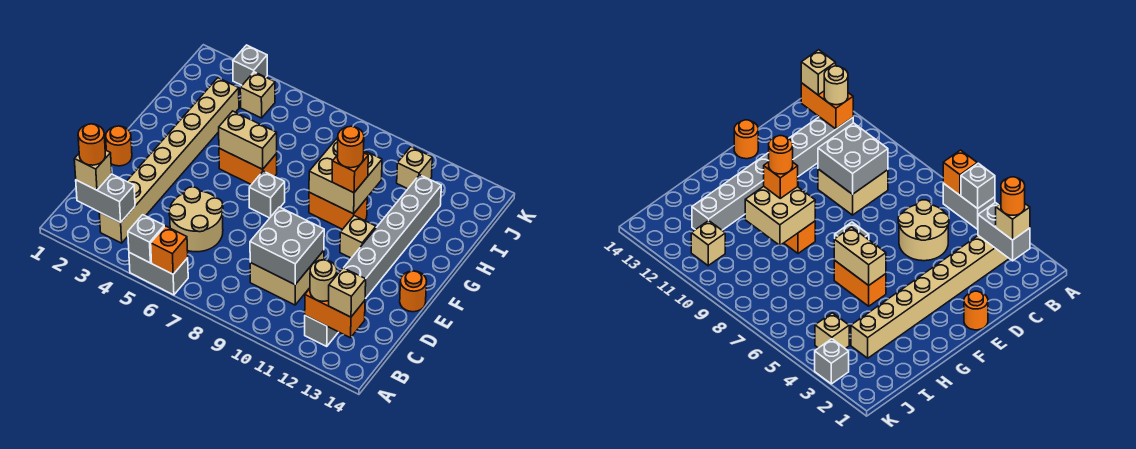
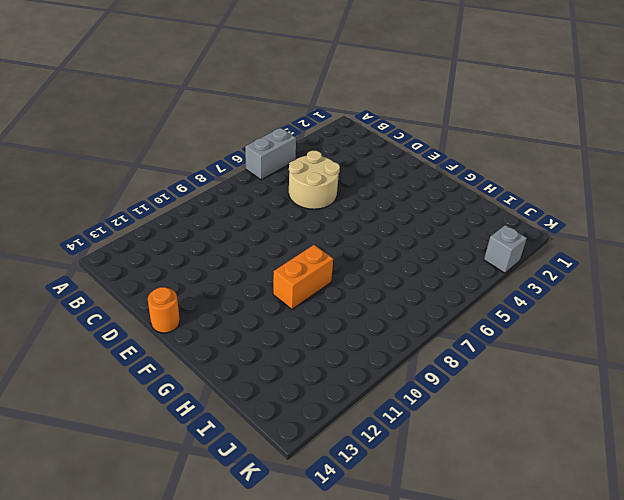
none -> tan brick B3:I3 level 1
none -> grey brick B12:I12 level 1
none -> tan brick C9:D10 level 1

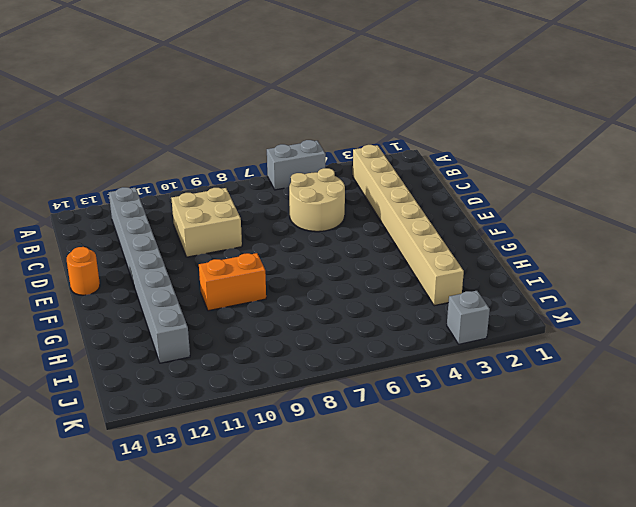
none -> orange round brick E1 level 1
none -> grey brick F7 level 1
none -> tan brick F11 level 1

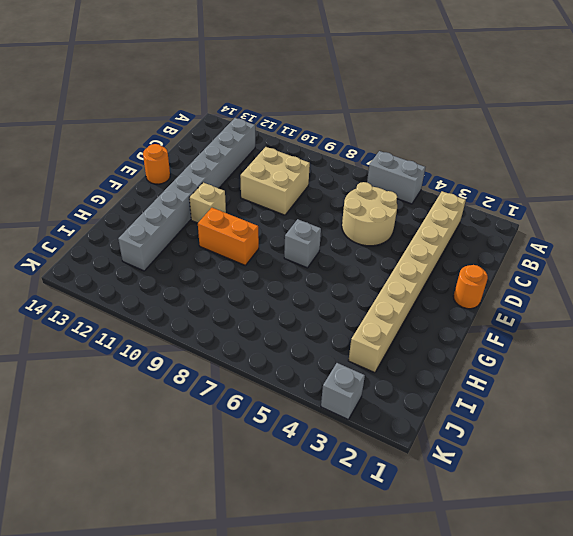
none -> orange brick G5:G6 level 1
none -> tan brick J4 level 1
none -> tan brick J11 level 1

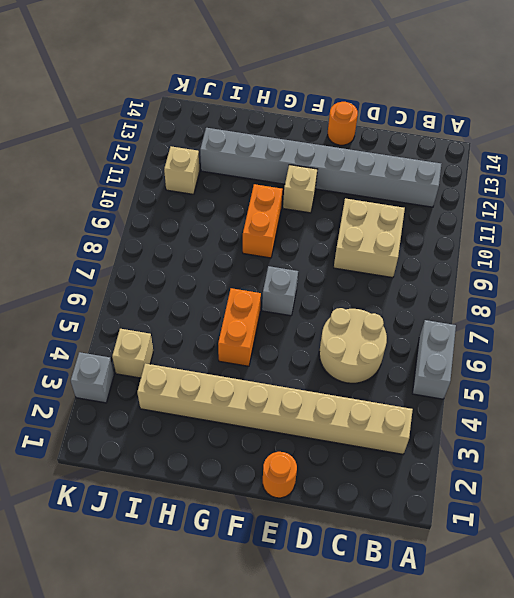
none -> grey brick A5 level 2
none -> orange brick A6 level 2
none -> grey brick B2:B3 level 2

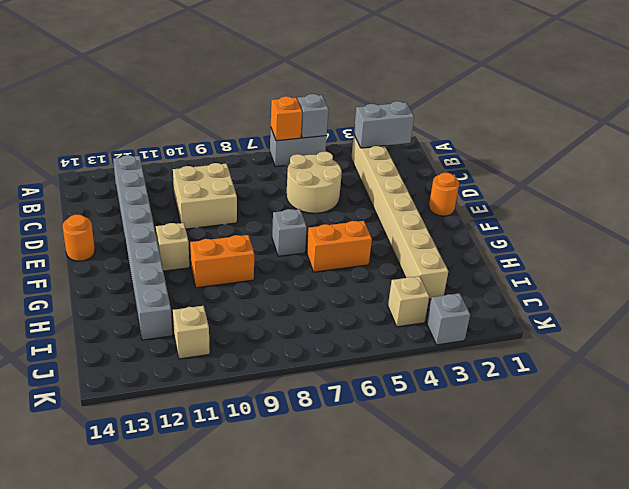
none -> orange brick B12:B13 level 2
none -> grey brick C9:D10 level 2
none -> tan brick G5:G6 level 2

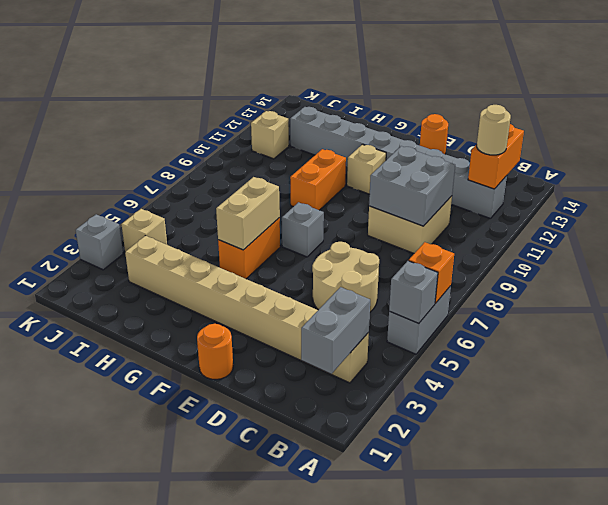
none -> tan brick G9:H10 level 2
none -> tan brick B2 level 3
none -> tan brick B13 level 3

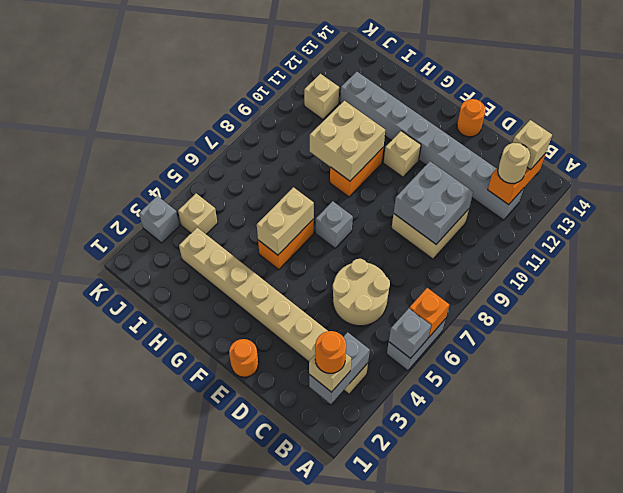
none -> orange brick G10 level 3
none -> orange round brick G10 level 4

